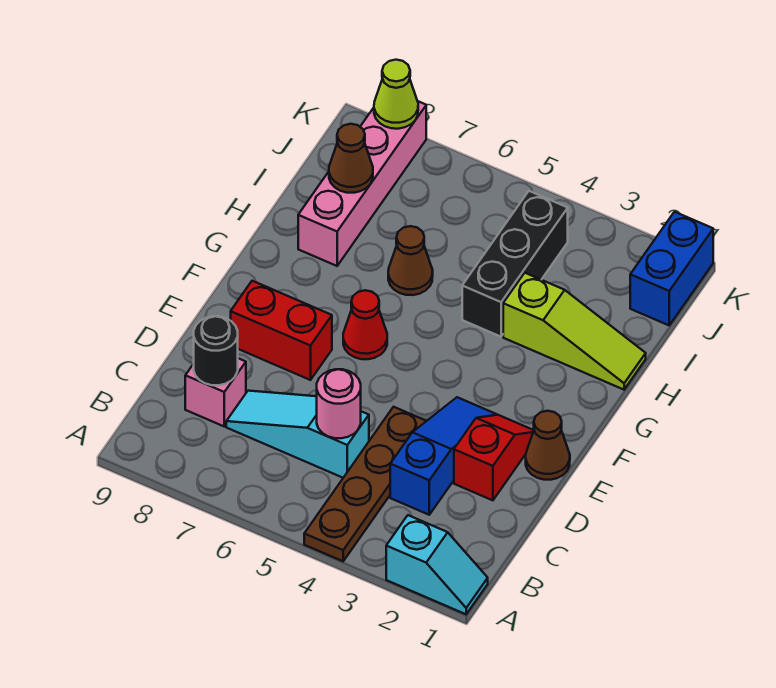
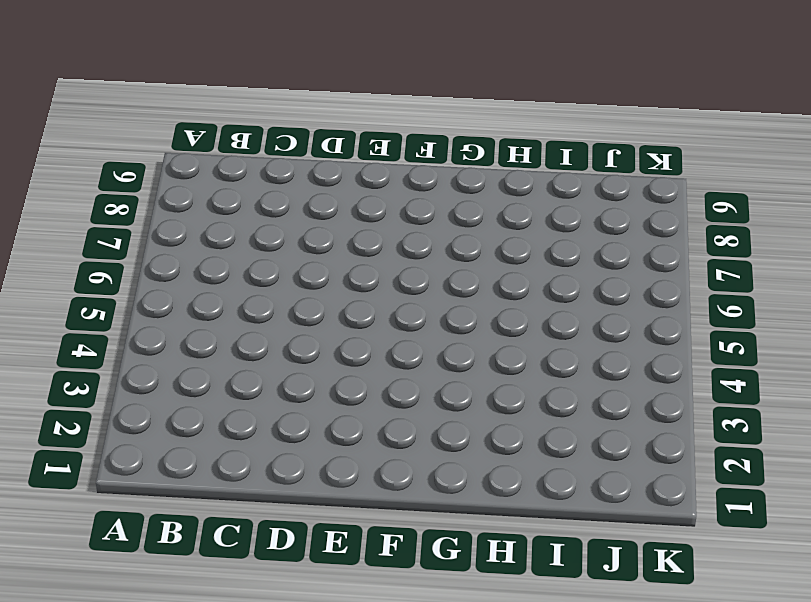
none -> cyan slope A1:A2 level 1 top 2
none -> brown plate A4:D4 level 1
none -> blue slope C3:E3 level 1 top C

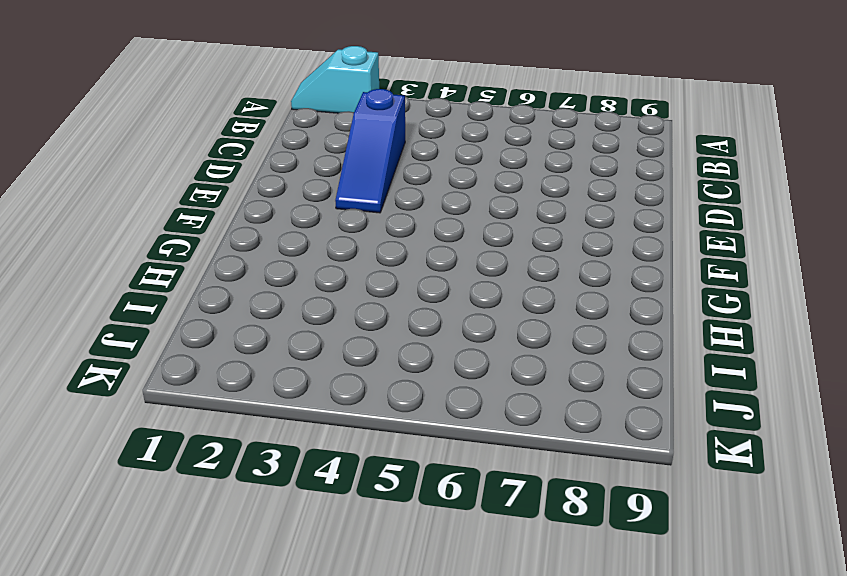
none -> brown plate A4:D4 level 1
none -> cyan slope C5:C7 level 1 top 5
none -> pink brick C8 level 1

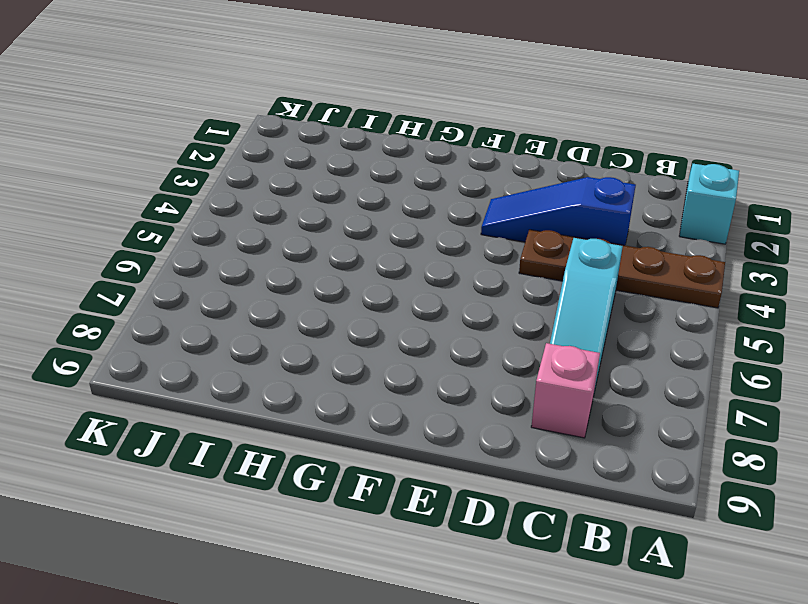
none -> red slope D2:E2 level 1 top D
none -> brown cone E1 level 1
none -> red brick E7:E8 level 1

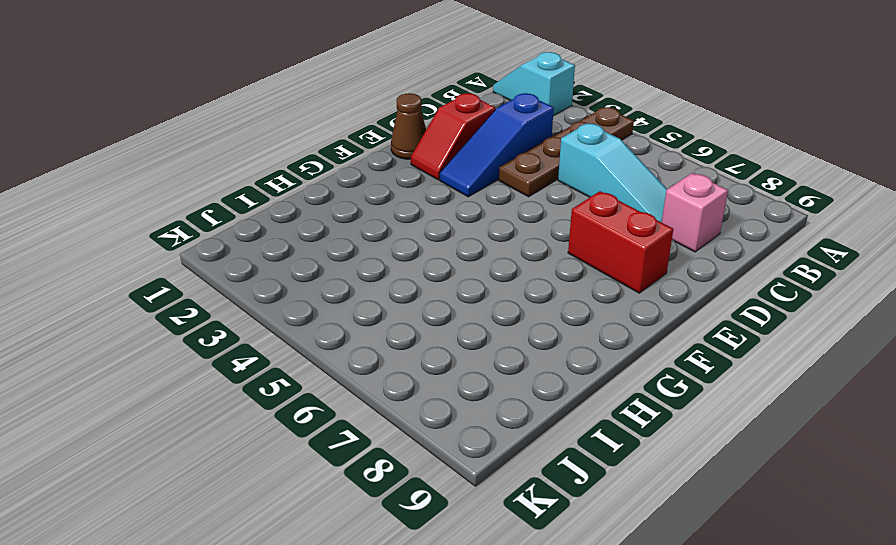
none -> red cone F6 level 1
none -> lime slope H1:H3 level 1 top 3
none -> black brick H4:J4 level 1

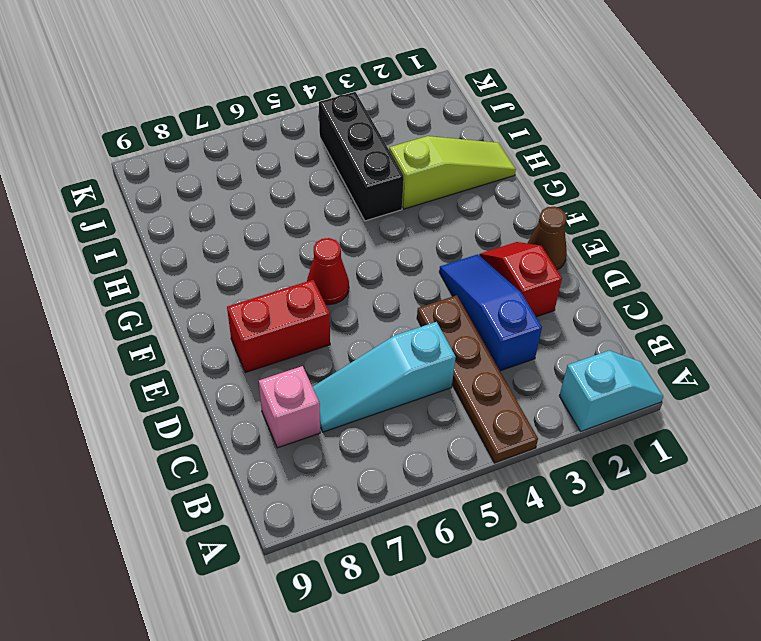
none -> brown cone H6 level 1
none -> pink brick H8:K8 level 1
none -> blue brick J1:K1 level 1

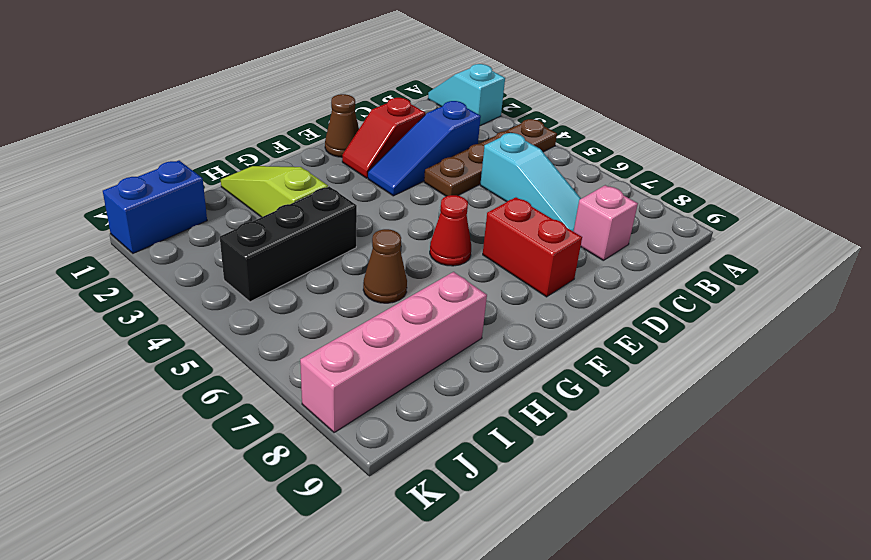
none -> pink round brick C5 level 2
none -> black round brick C8 level 2
none -> brown cone I8 level 2

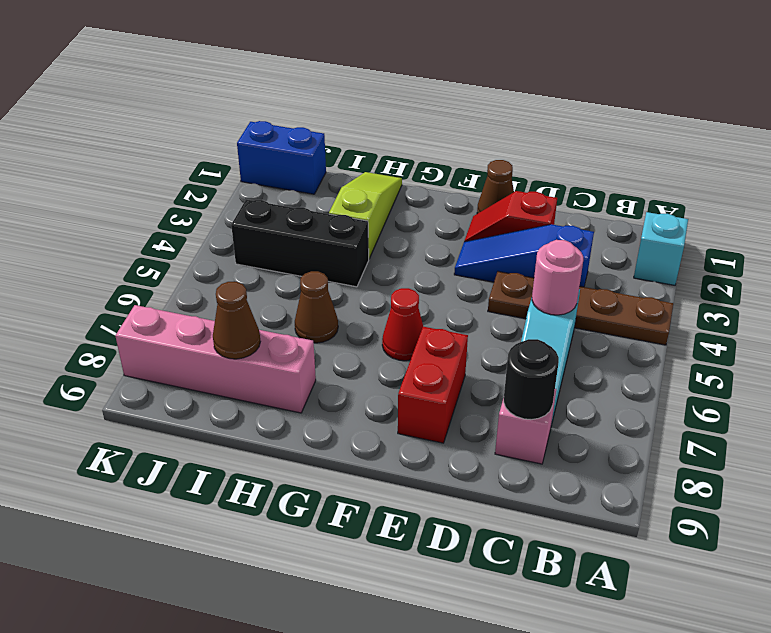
none -> lime cone K8 level 2

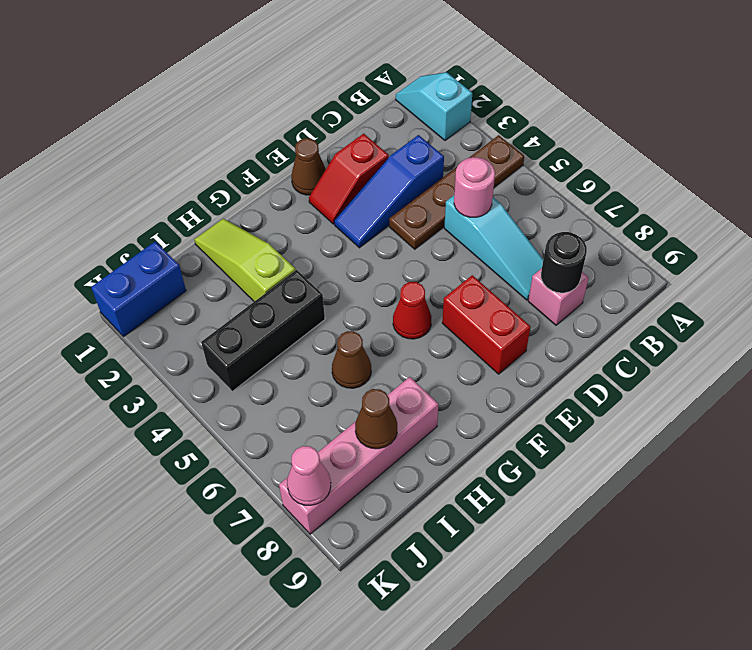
pink cone K8 level 2 -> lime cone K8 level 2

